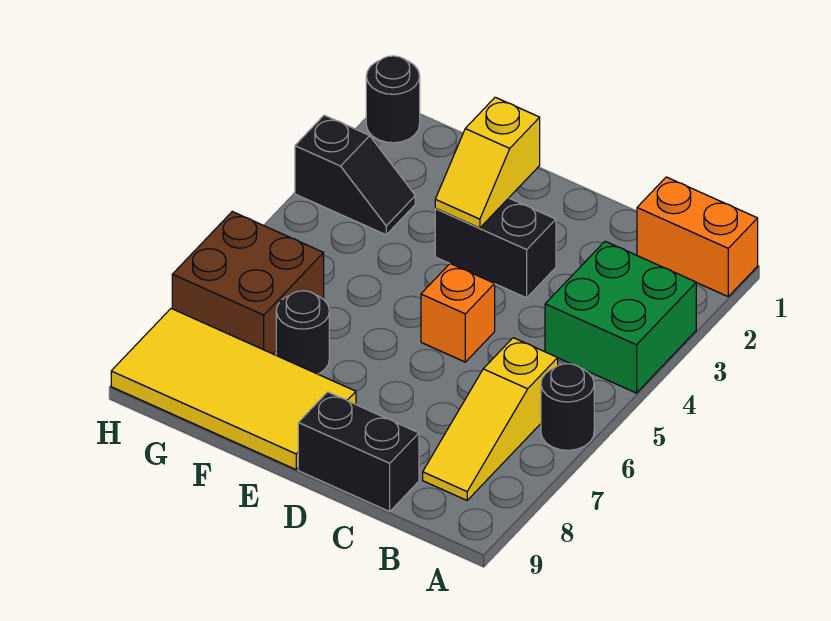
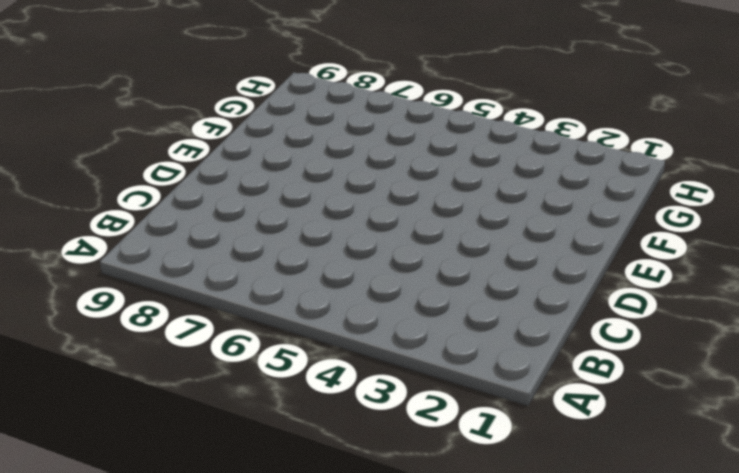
none -> orange brick A1:B1 level 1
none -> green brick A3:B4 level 1
none -> black round brick A6 level 1

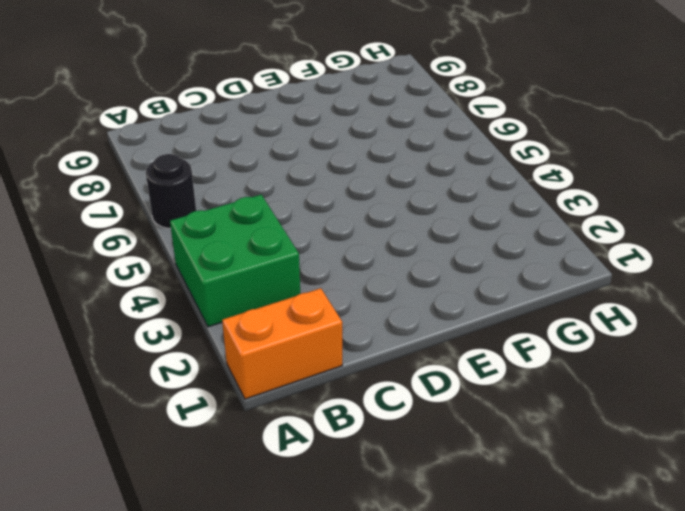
none -> yellow slope B6:B8 level 1 top 6
none -> black brick C9:D9 level 1
none -> black brick D3:E3 level 1

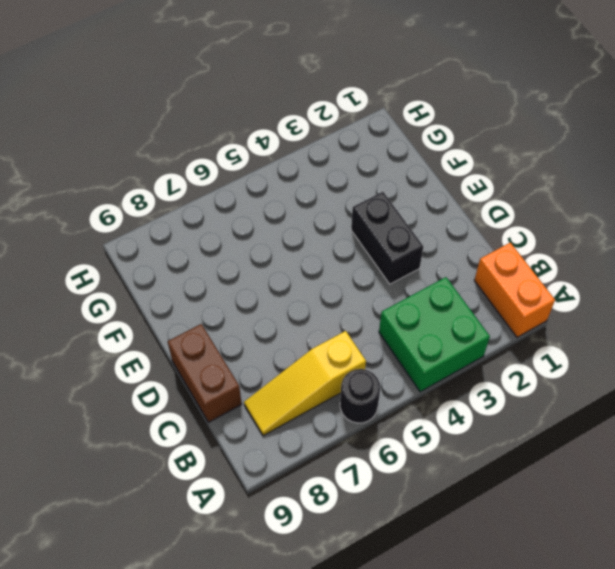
brown brick C9:D9 level 1 -> black brick C9:D9 level 1
none -> orange brick D5 level 1
none -> yellow tile E8:H9 level 1
none -> black round brick F7 level 1

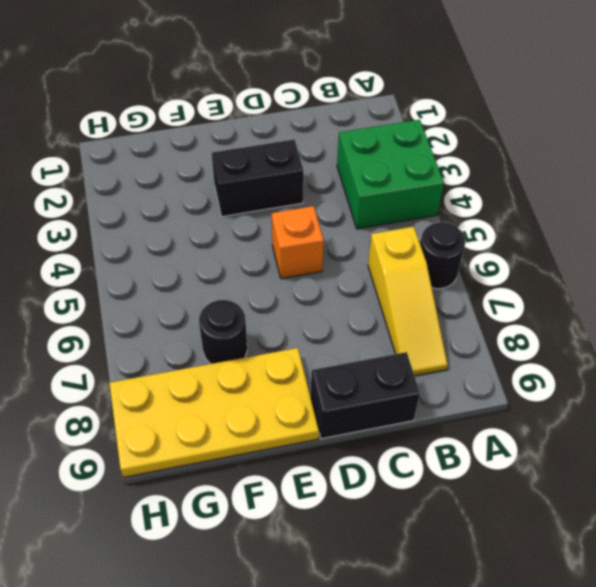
yellow plate E8:H9 level 1 -> yellow tile E8:H9 level 1
none -> orange brick A1:B1 level 1
none -> black slope G3:H3 level 1 top H
none -> brown brick G6:H7 level 1

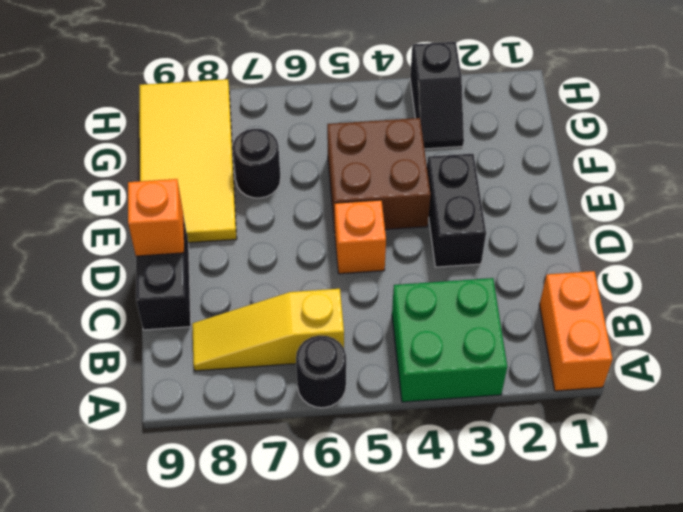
orange brick D9 level 2 -> none
brown brick E4:F5 level 1 -> brown brick G6:H7 level 1
none -> black round brick H1 level 1
none -> yellow slope E2:E3 level 2 top 2

